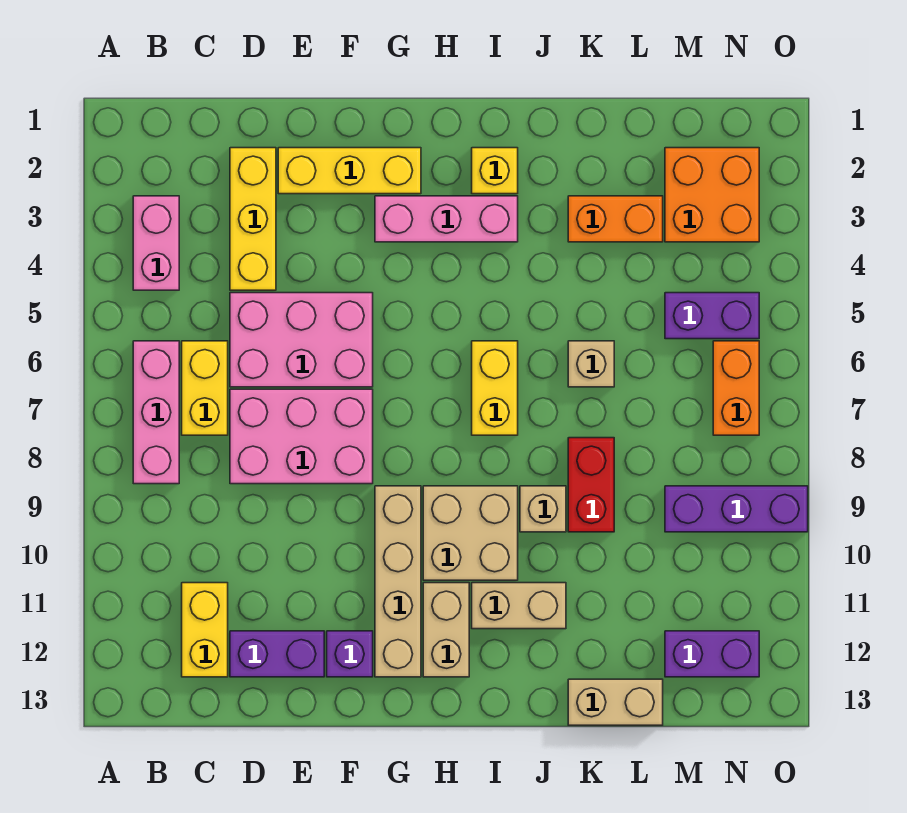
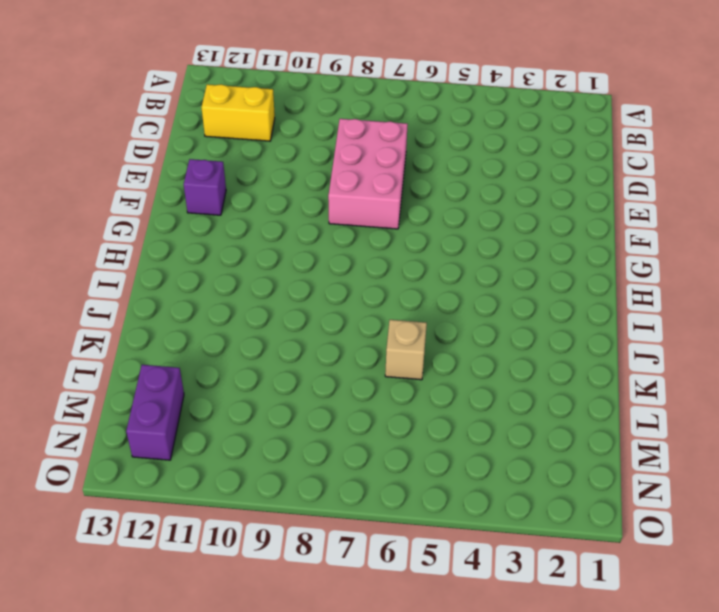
none -> pink brick B3:B4 level 1
none -> pink brick B6:B8 level 1
none -> yellow brick C6:C7 level 1

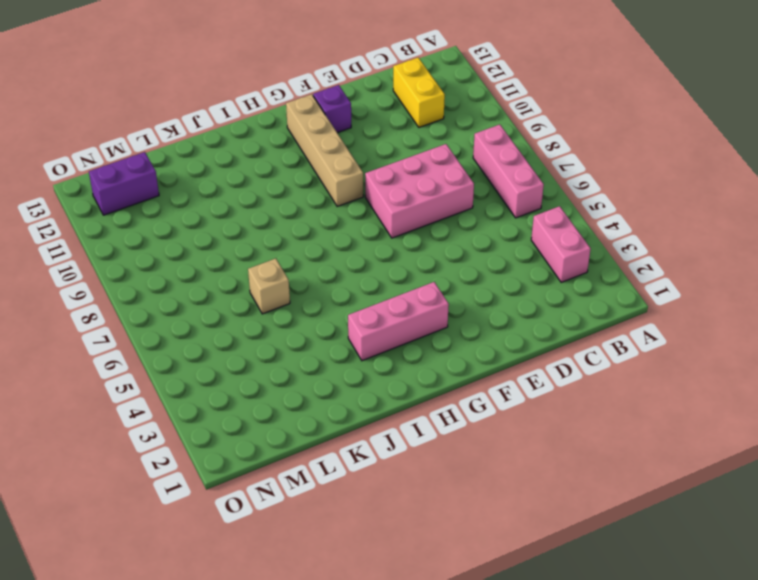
none -> yellow brick C6:C7 level 1
none -> yellow brick D2:D4 level 1
none -> pink brick D5:F6 level 1

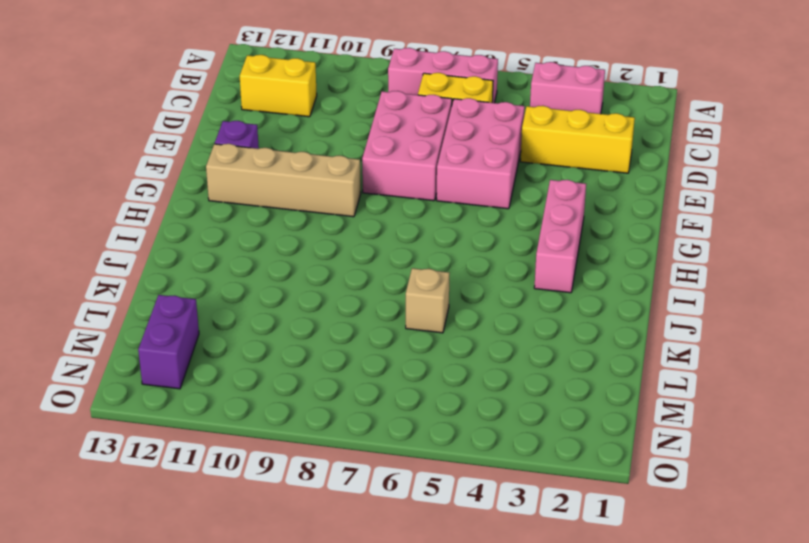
none -> purple brick D12:E12 level 1
none -> yellow brick E2:G2 level 1
none -> tan brick H9:I10 level 1

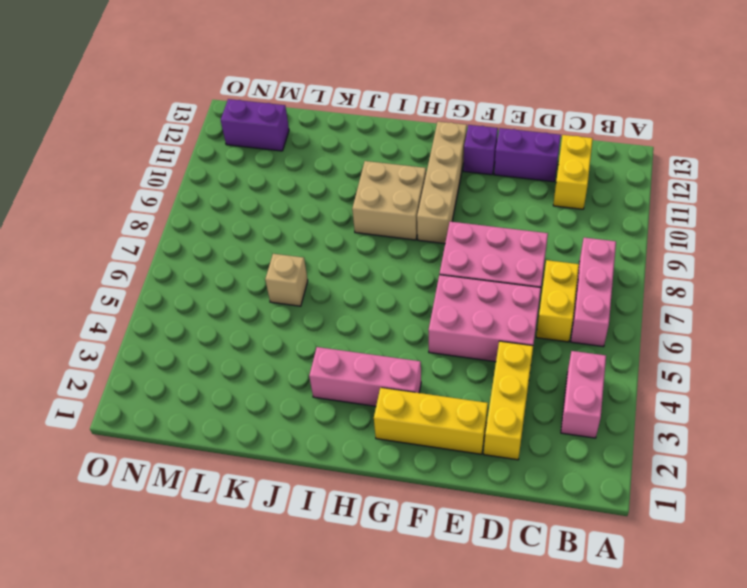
none -> tan brick H11:H12 level 1
none -> yellow brick I2 level 1
none -> yellow brick I6:I7 level 1

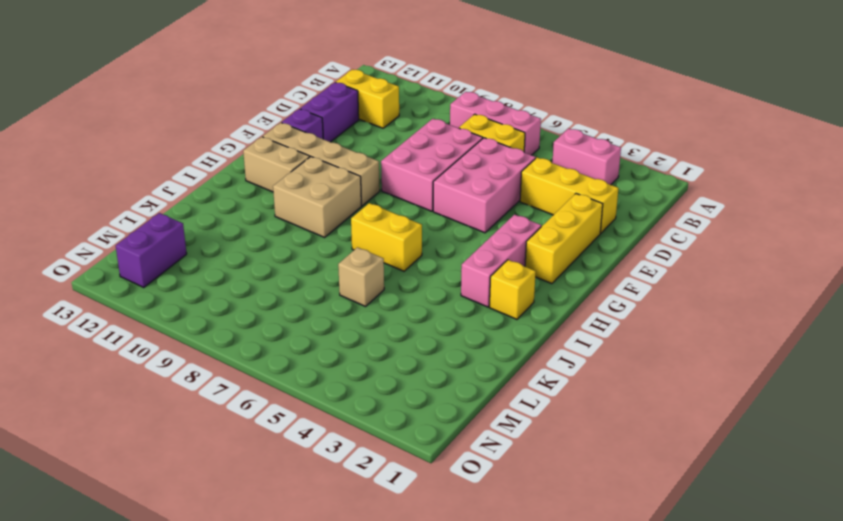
none -> tan brick I11:J11 level 1
none -> tan brick J9 level 1
none -> orange brick K3:L3 level 1

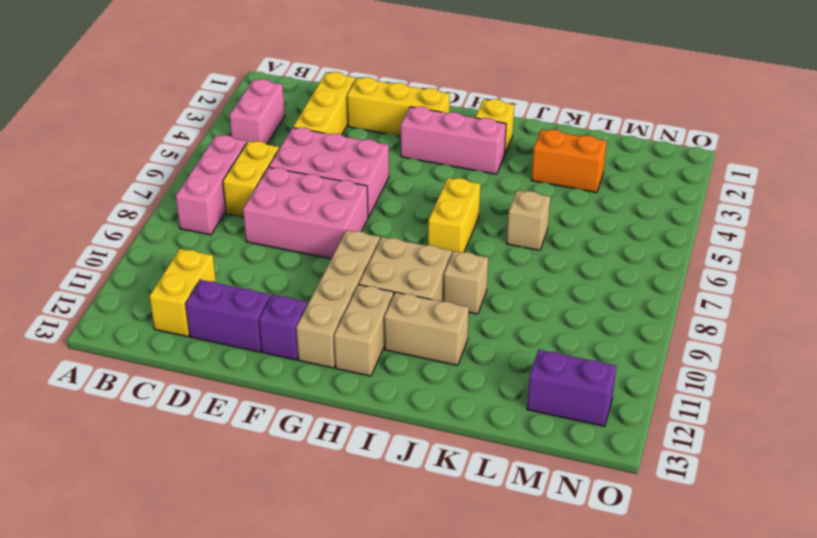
none -> red brick K8:K9 level 1
none -> tan brick K13:L13 level 1
none -> orange brick M2:N3 level 1

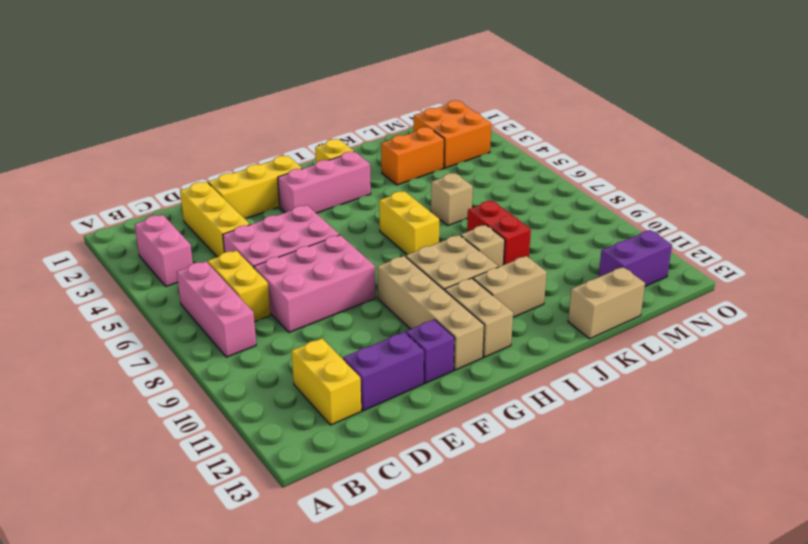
none -> purple brick M5:N5 level 1
none -> purple brick M9:O9 level 1
none -> orange brick N6:N7 level 1

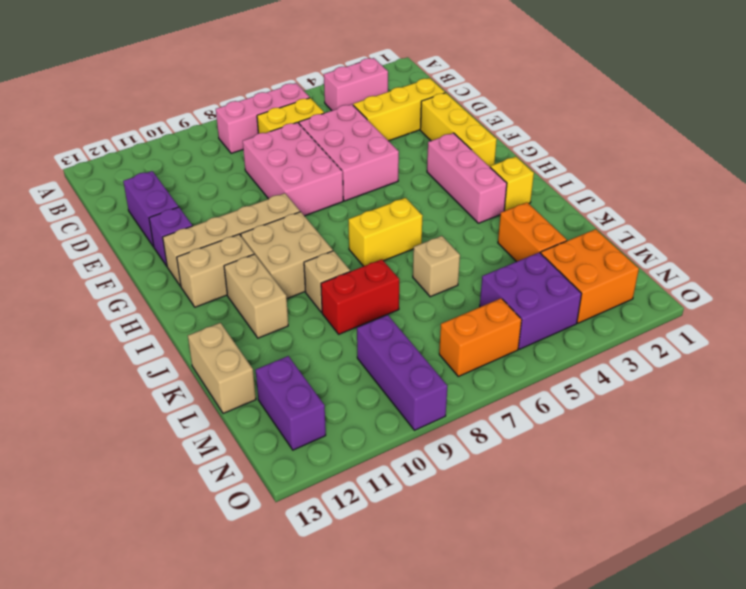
purple brick M4:N5 level 1 -> purple brick M5:N5 level 1
none -> yellow brick C11:C12 level 1

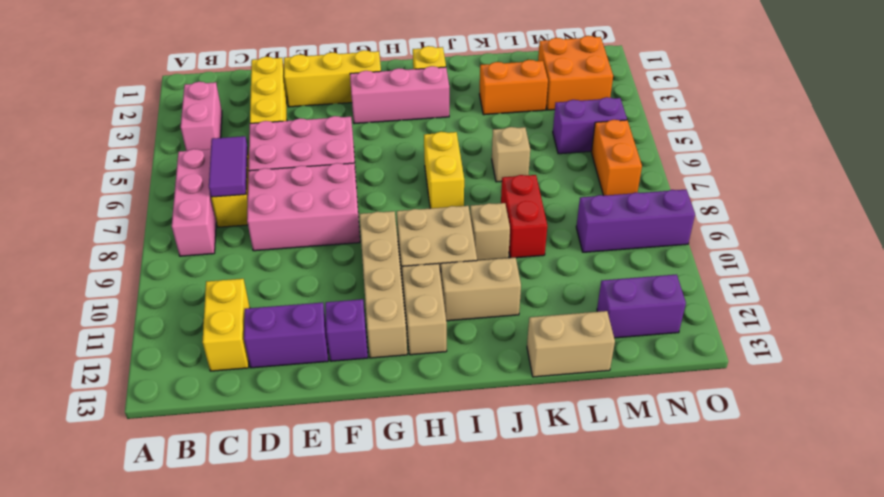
purple tile C6:C7 level 2 -> none

